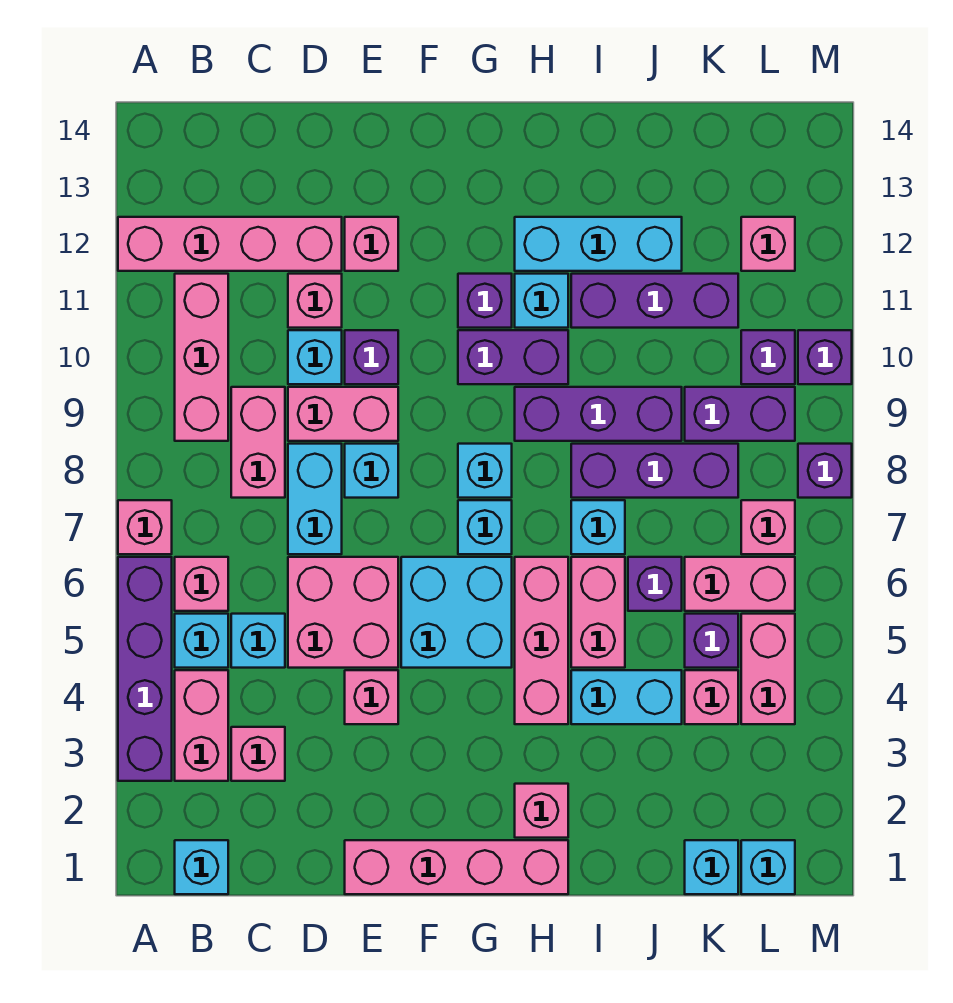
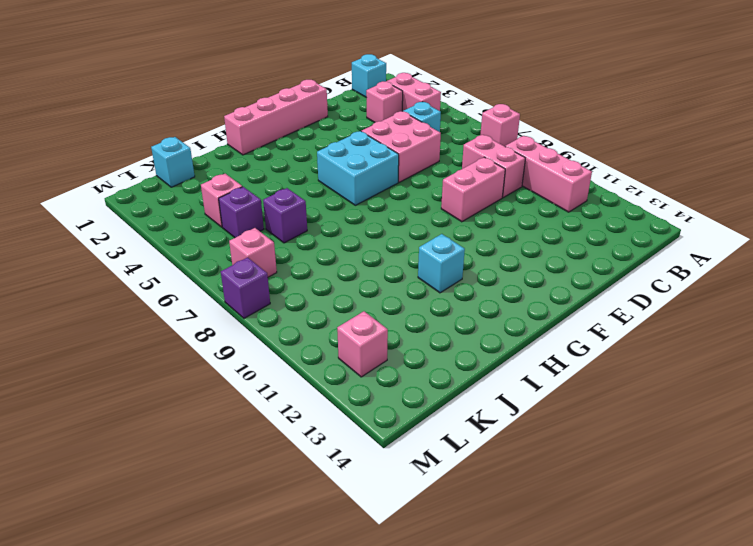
none -> purple brick A3:A6 level 1
none -> pink brick A12:D12 level 1
none -> cyan brick B5 level 1
none -> pink brick B6 level 1

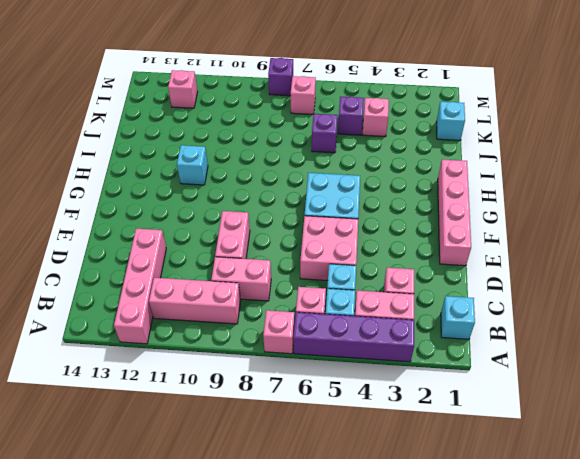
none -> cyan brick D7:D8 level 1
none -> cyan brick D10 level 1
none -> pink brick D11 level 1
none -> pink brick E4 level 1

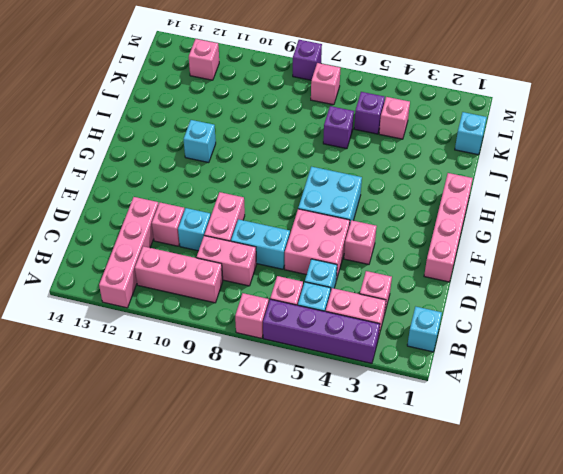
none -> cyan brick E8 level 1
none -> purple brick E10 level 1
none -> pink brick E12 level 1
none -> cyan brick G7 level 1

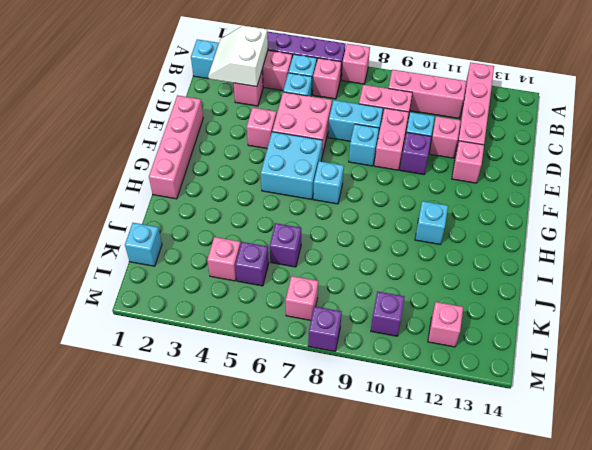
white slope B2:C3 level 2 top 3 -> none
none -> cyan brick G8 level 1
none -> purple brick G10:H10 level 1
none -> purple brick G11 level 1
none -> pink brick H2 level 1

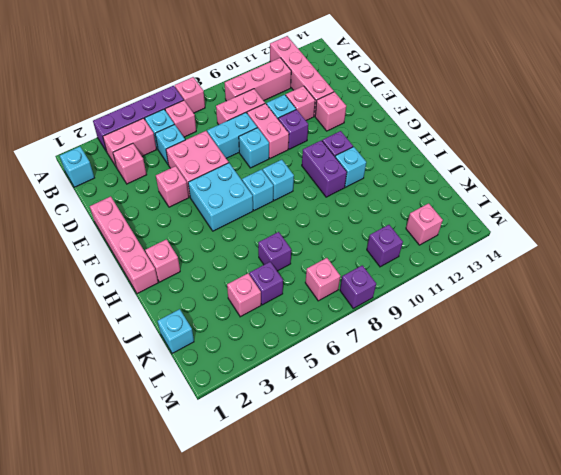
none -> pink brick H4:H6 level 1
none -> purple brick H9:J9 level 1
none -> cyan brick H12:J12 level 1
none -> cyan brick I4:J4 level 1

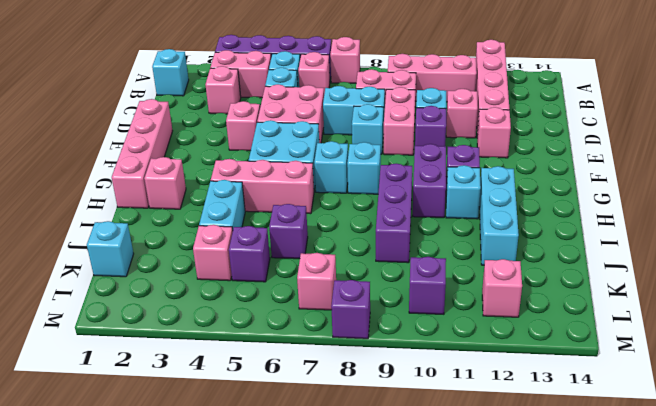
none -> pink brick I5:I6 level 1
none -> cyan brick I7 level 1
none -> purple brick I8:K8 level 1
none -> purple brick I11:K11 level 1

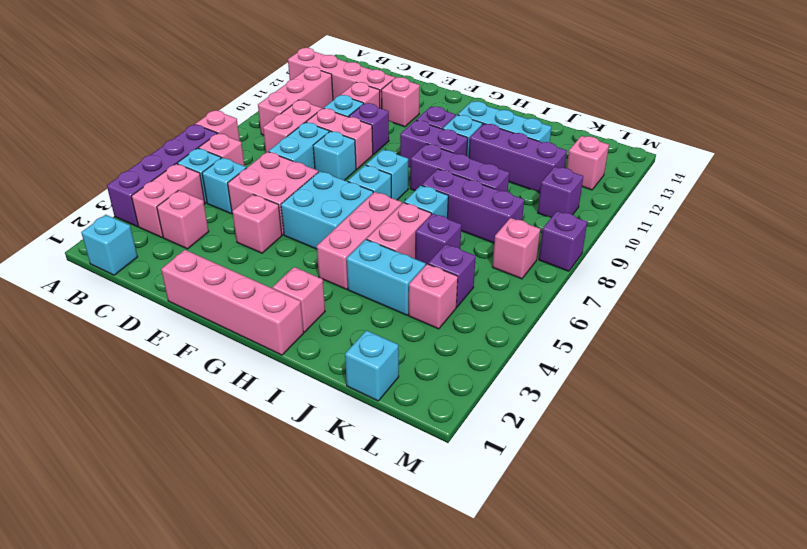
none -> pink brick K6:L6 level 1
none -> purple brick K9:L9 level 1
none -> cyan brick L1 level 1
none -> pink brick L4:L5 level 1

